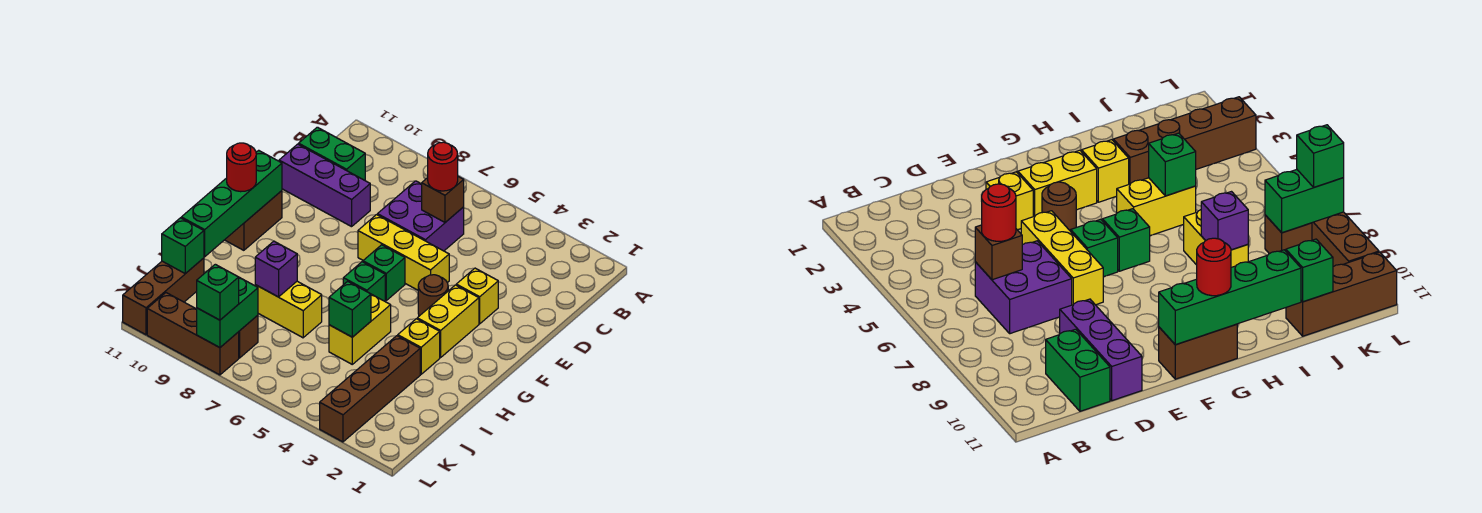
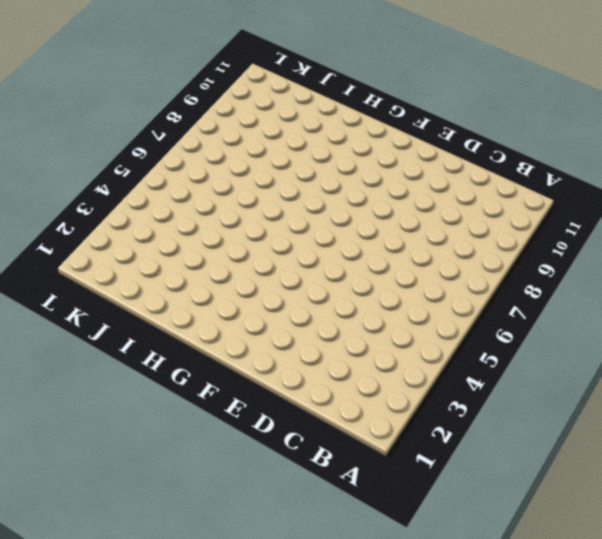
none -> purple brick C6:D7 level 1
none -> green brick C10:C11 level 1
none -> purple brick D9:D11 level 1

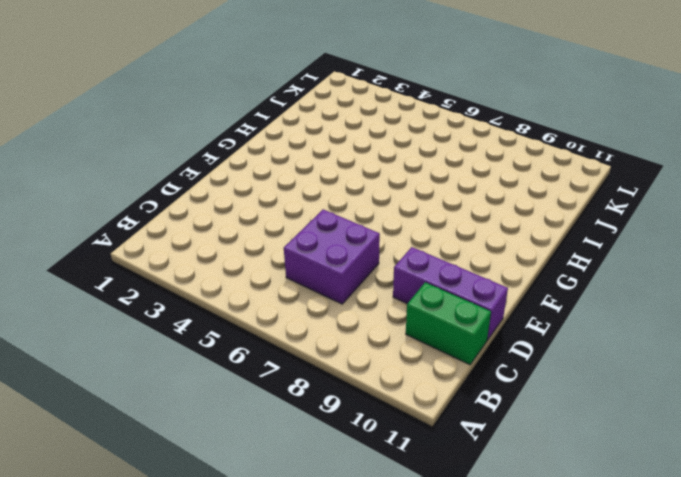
none -> yellow brick E3 level 1
none -> yellow brick E5:E7 level 1
none -> yellow brick F3:G3 level 1

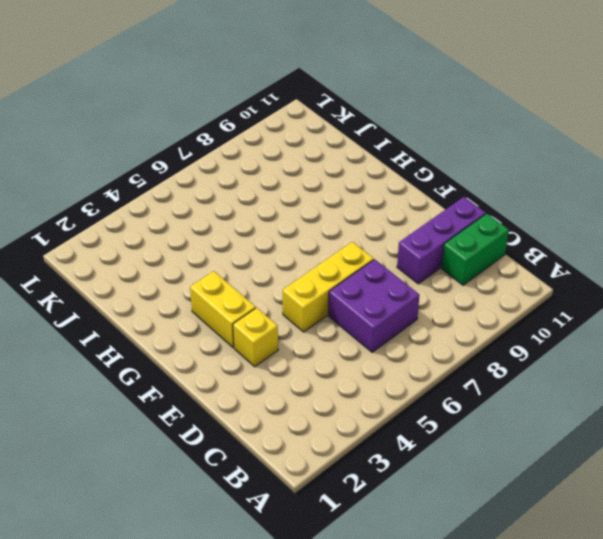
none -> brown round brick F4 level 1
none -> green brick F6 level 1
none -> brown brick F11:G11 level 1

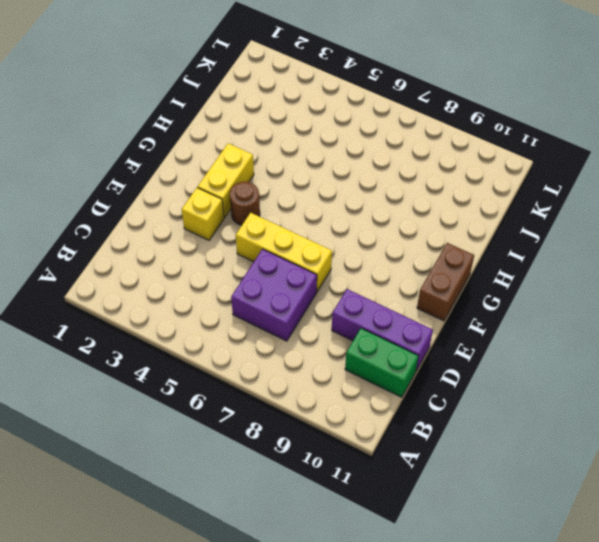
none -> green brick F6 level 1
none -> green brick G6 level 1
none -> yellow brick H3 level 1

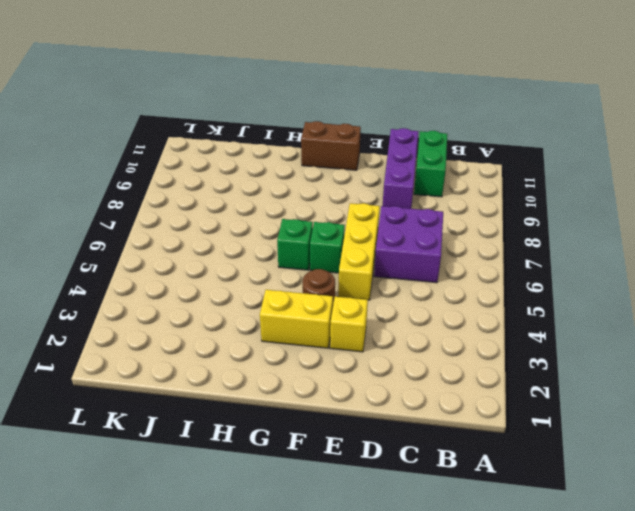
none -> yellow brick H3 level 1
none -> yellow brick H5:I5 level 1
none -> brown brick I3:L3 level 1

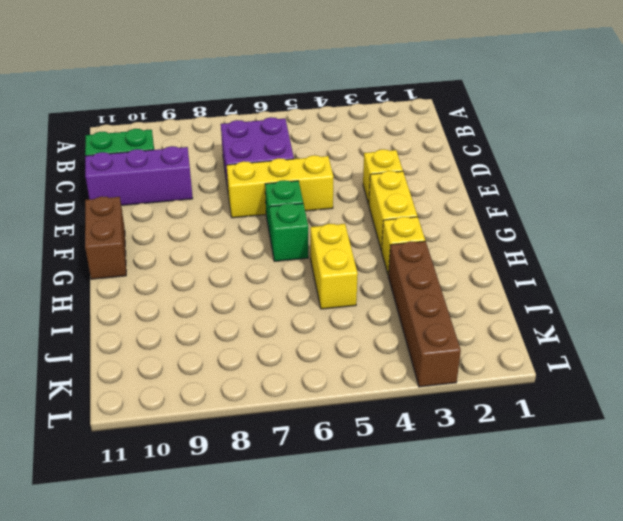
none -> brown round brick F4 level 1
none -> yellow brick I7:I8 level 1
none -> brown brick J11:L11 level 1

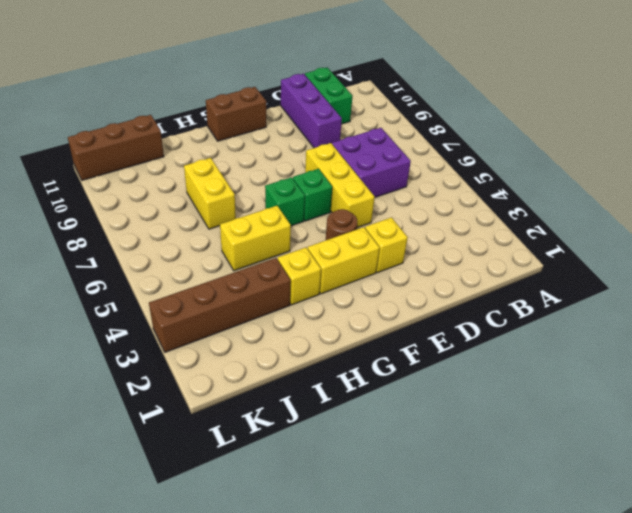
none -> brown brick K8 level 1
none -> brown brick L8:L10 level 1
none -> brown brick C6 level 2

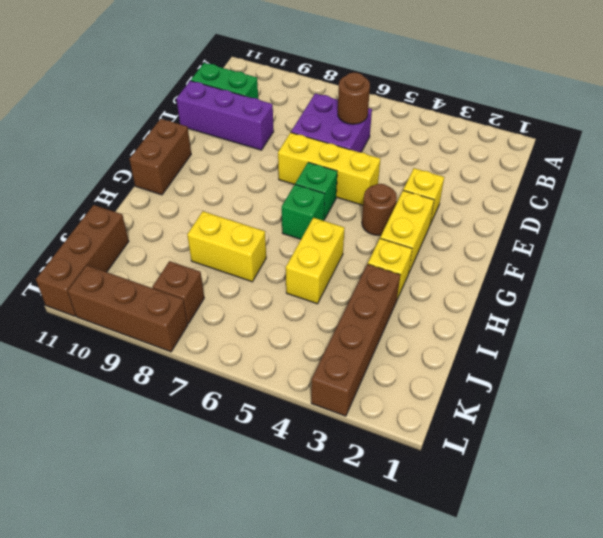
brown round brick C6 level 2 -> brown brick C6 level 2
none -> green brick F11:I11 level 2
none -> green brick I5 level 2
none -> purple brick I8 level 2

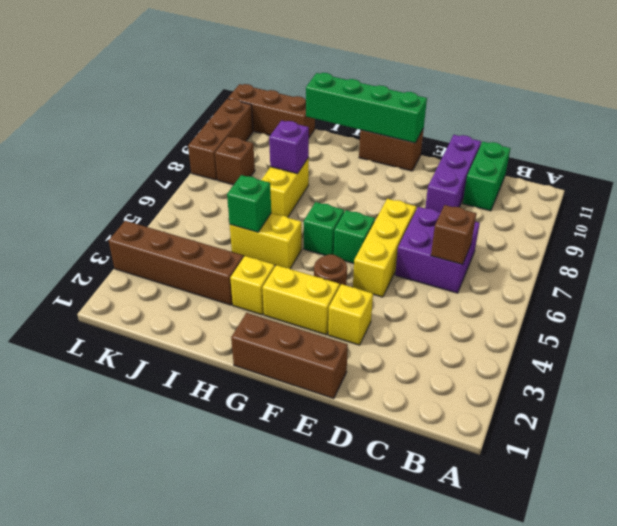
brown brick E1:G1 level 1 -> none
none -> green brick J11 level 2
none -> green brick K8:L8 level 2
none -> red round brick C6 level 3

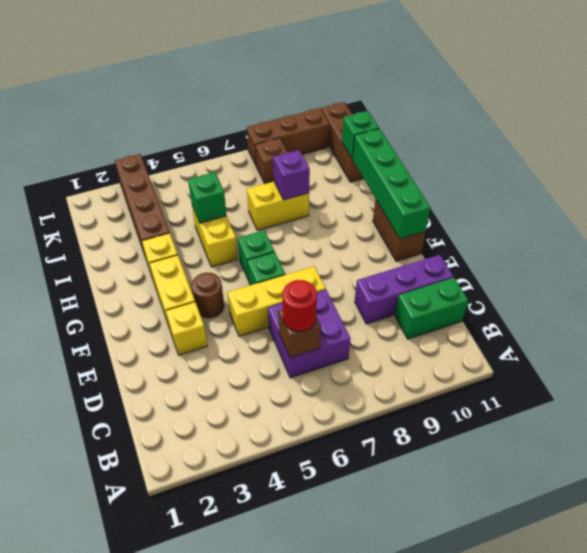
none -> green brick K8:L8 level 2
none -> red round brick G11 level 3
none -> green brick L8 level 3

